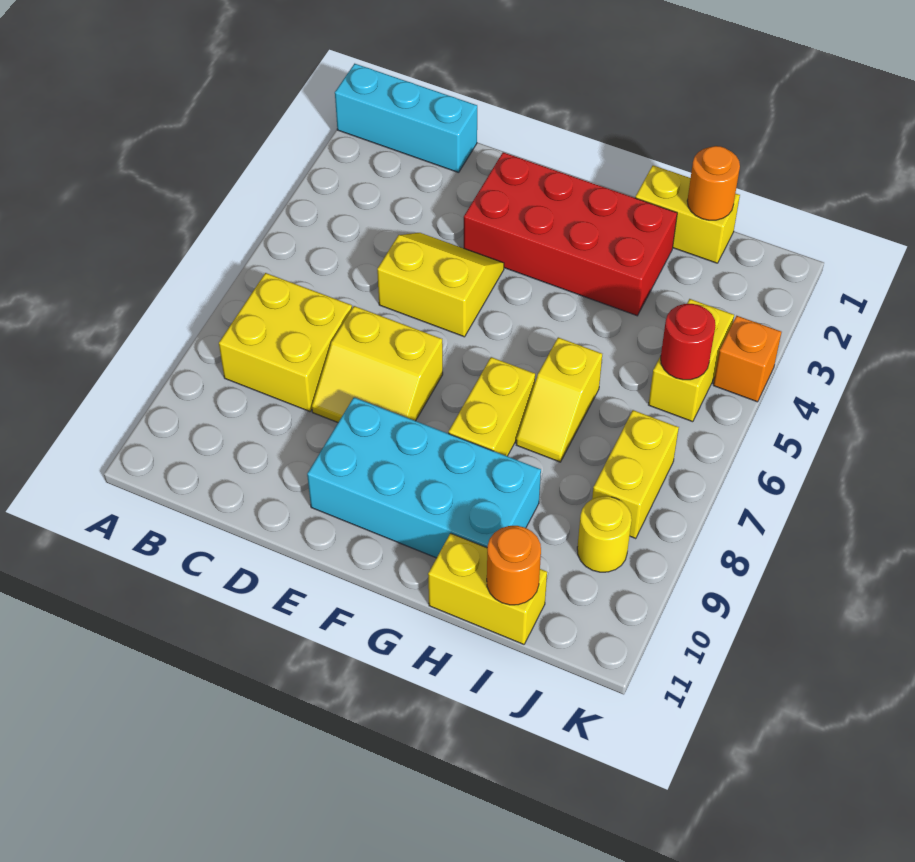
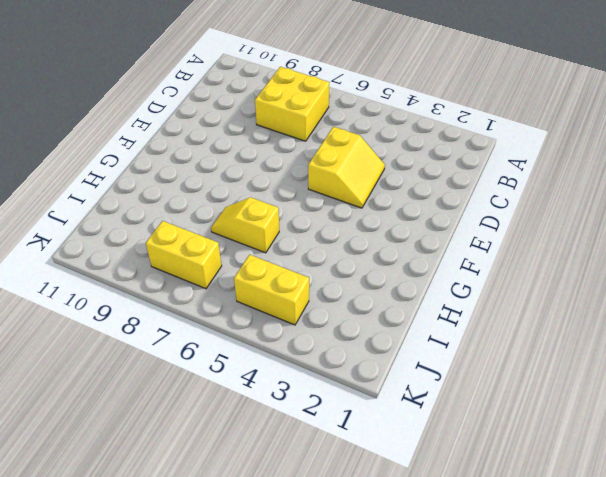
none -> cyan brick A1:C1 level 1
none -> yellow slope D7:E8 level 1 top 7
none -> red brick E2:H3 level 1

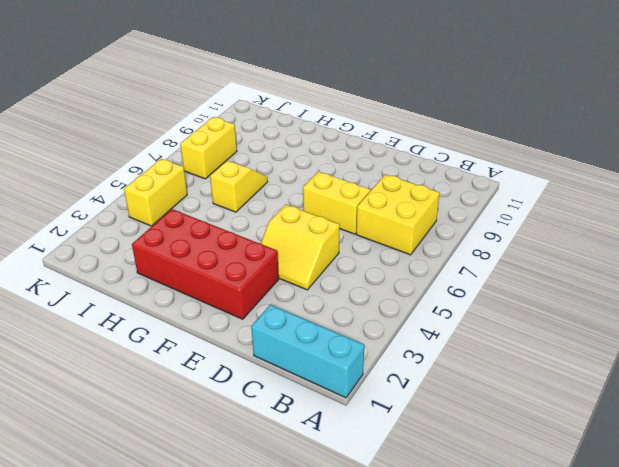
none -> cyan brick E9:H10 level 1
none -> yellow brick G7:G8 level 1
none -> yellow brick H1:I1 level 1

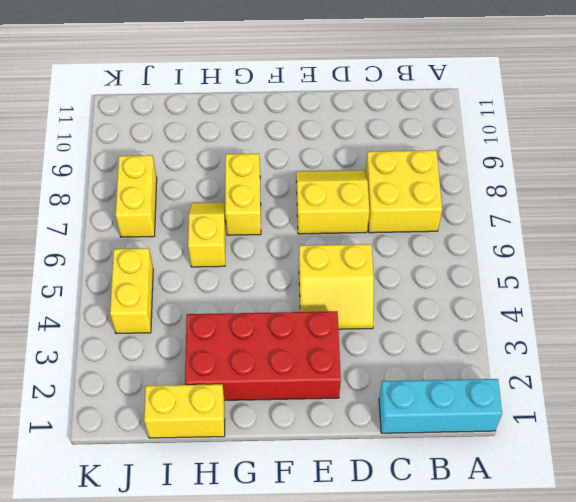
none -> cyan brick E9:H10 level 1
none -> yellow brick H11:I11 level 1
none -> yellow round brick J9 level 1

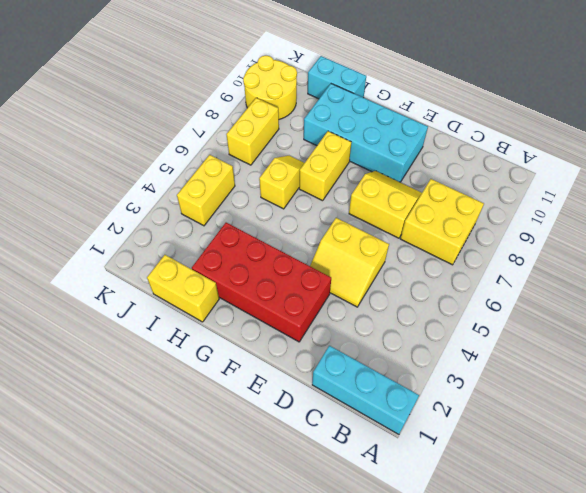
cyan brick H11:I11 level 1 -> yellow brick H11:I11 level 1
yellow round brick J9:K10 level 1 -> yellow round brick J9 level 1
none -> orange brick K4 level 1
none -> orange round brick I1 level 2
none -> orange round brick I11 level 2

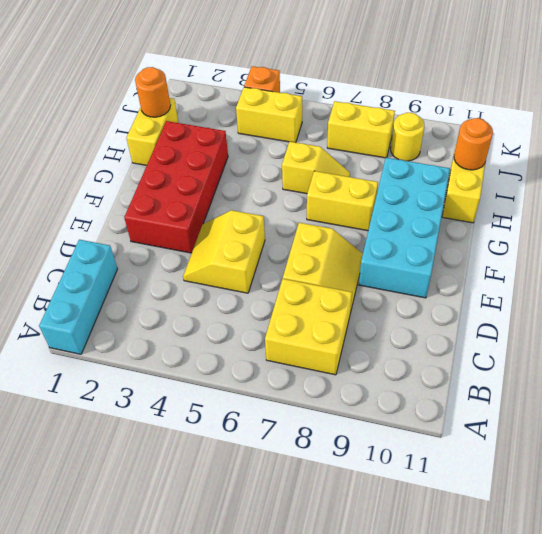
none -> red round brick J5 level 2

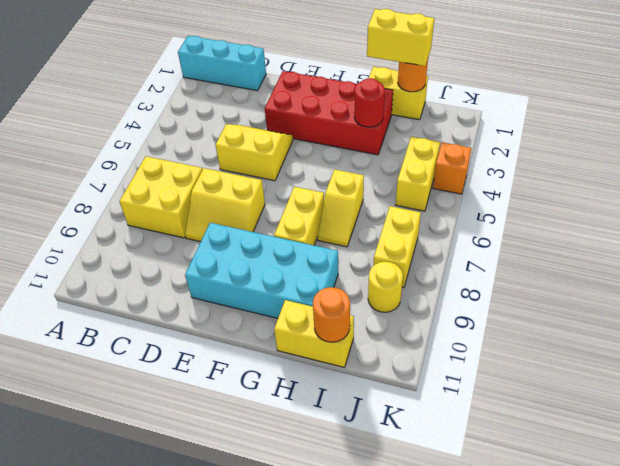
yellow brick H1:I1 level 3 -> none
red round brick H3 level 2 -> red round brick J5 level 2

